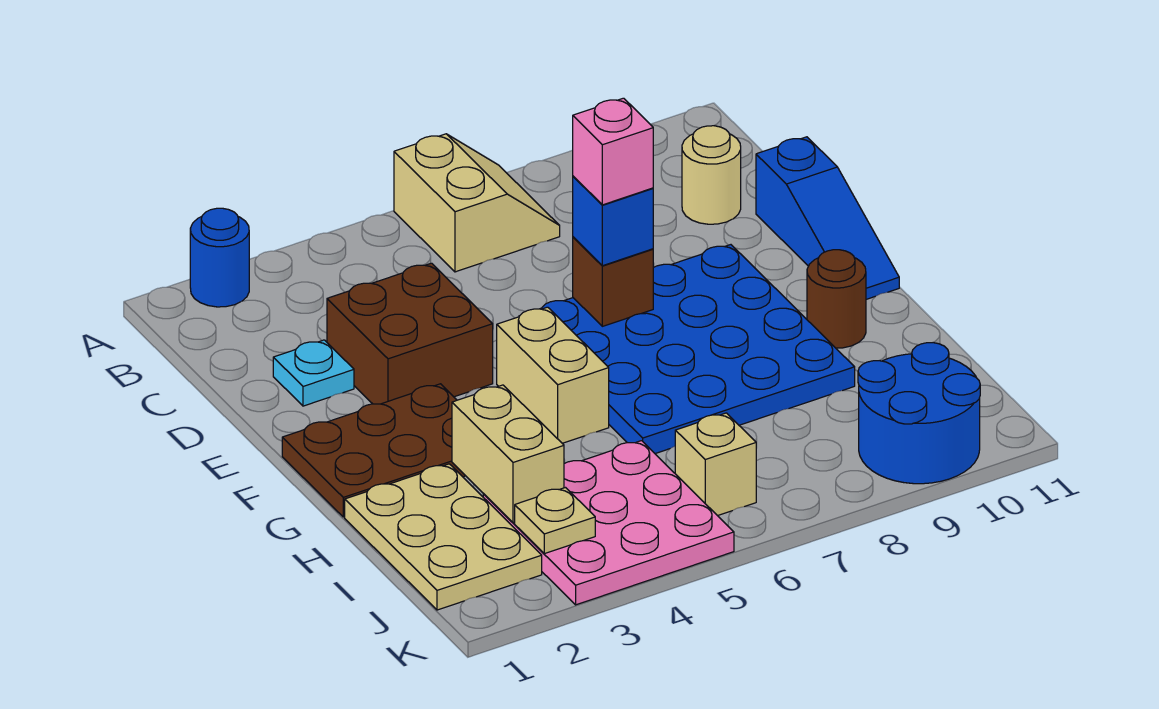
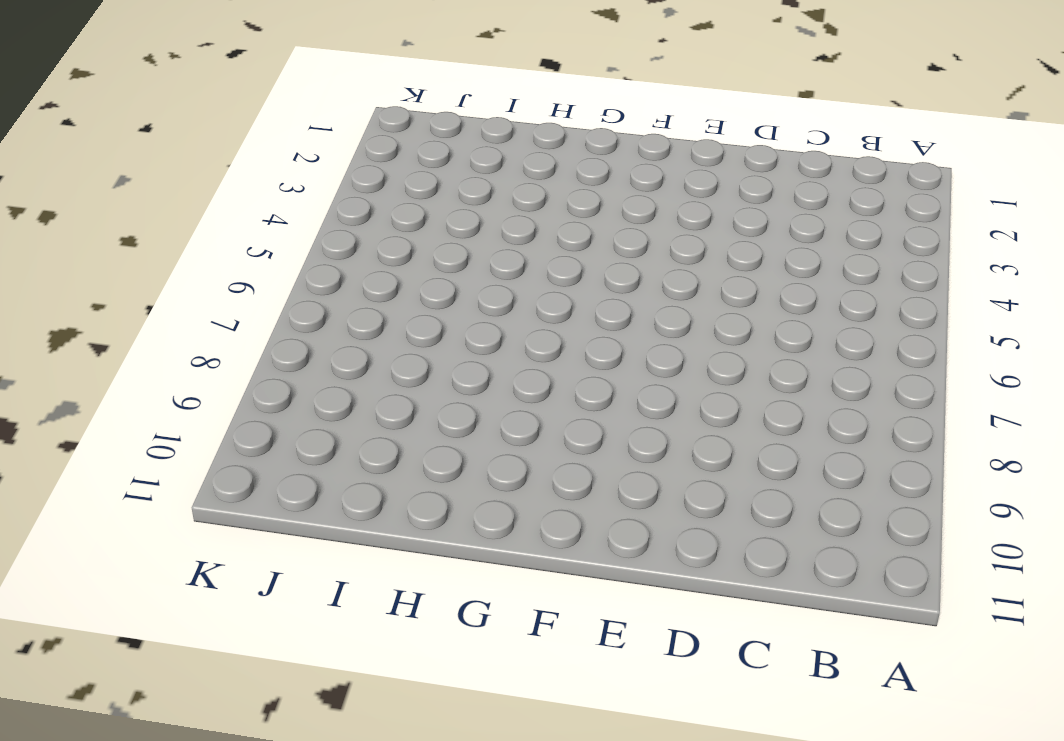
none -> blue round brick A2 level 1
none -> tan slope A6:B7 level 1 top 6
none -> tan round brick C10 level 1

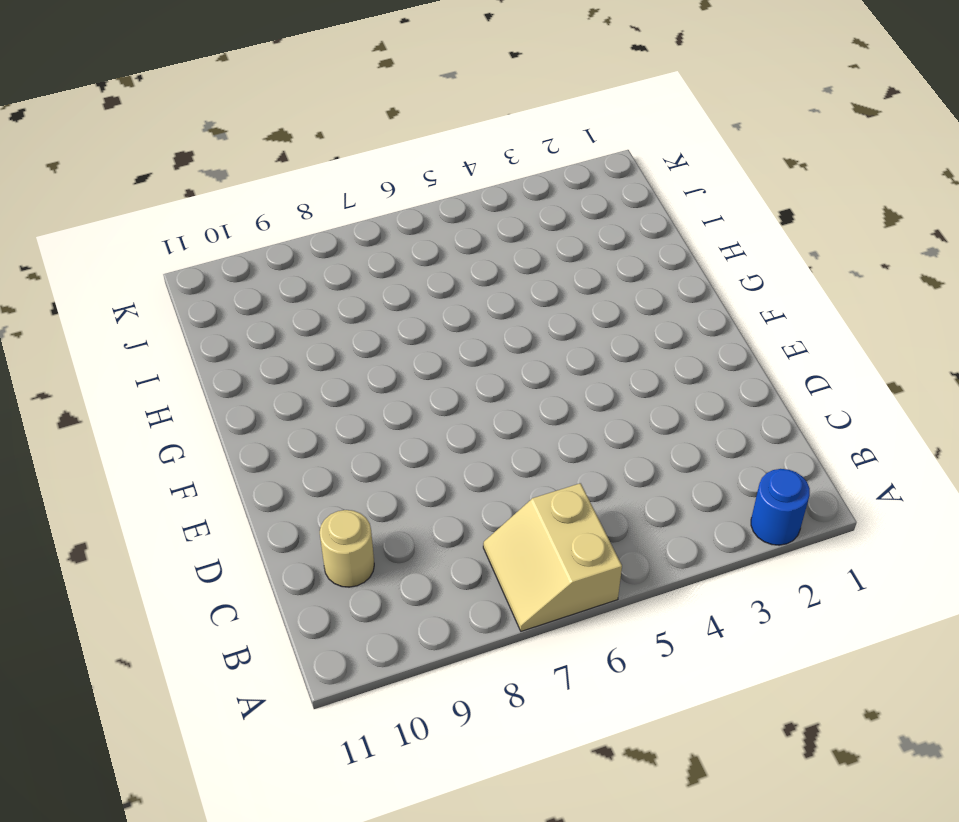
none -> cyan plate D2 level 1
none -> brown brick D3:E4 level 1
none -> blue slope D11:F11 level 1 top D

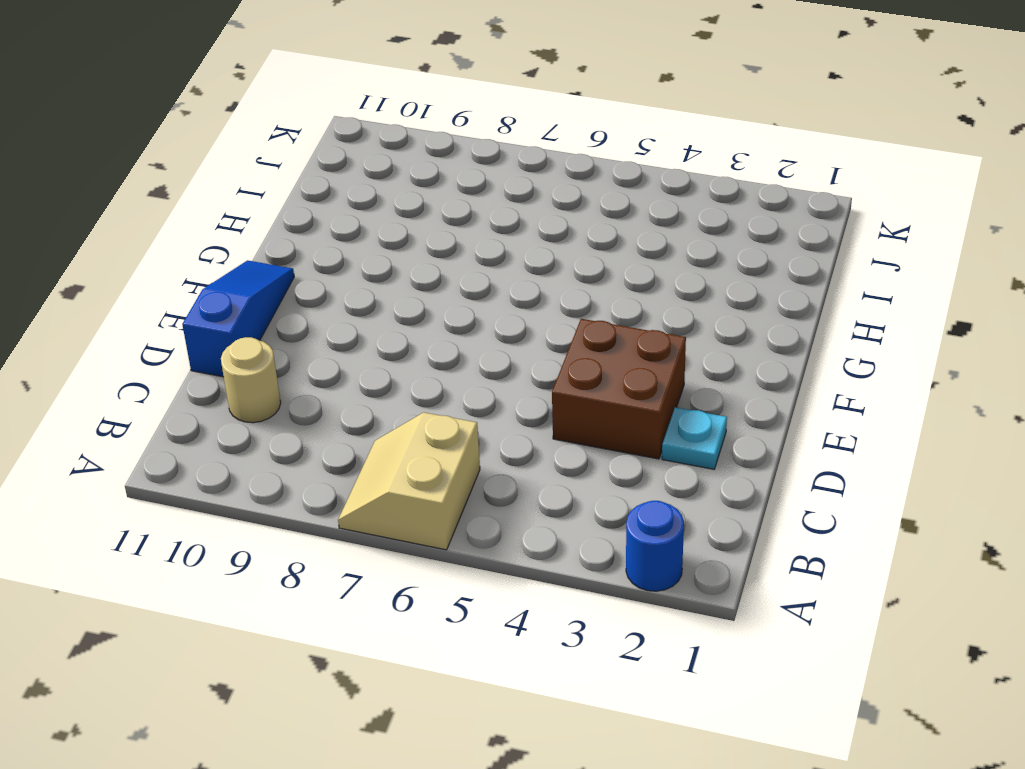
none -> blue plate E6:H9 level 1
none -> brown plate F1:G3 level 1
none -> tan brick F5:G5 level 1

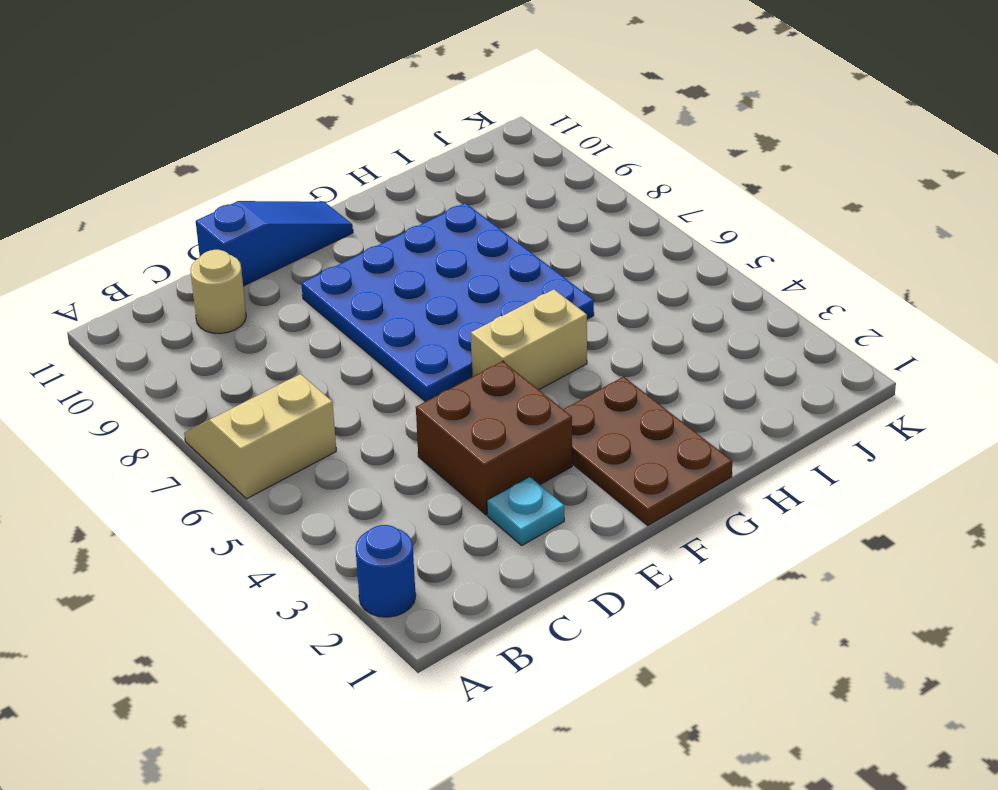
none -> brown round brick G10 level 1
none -> tan plate H1:J2 level 1
none -> pink plate I3:K5 level 1

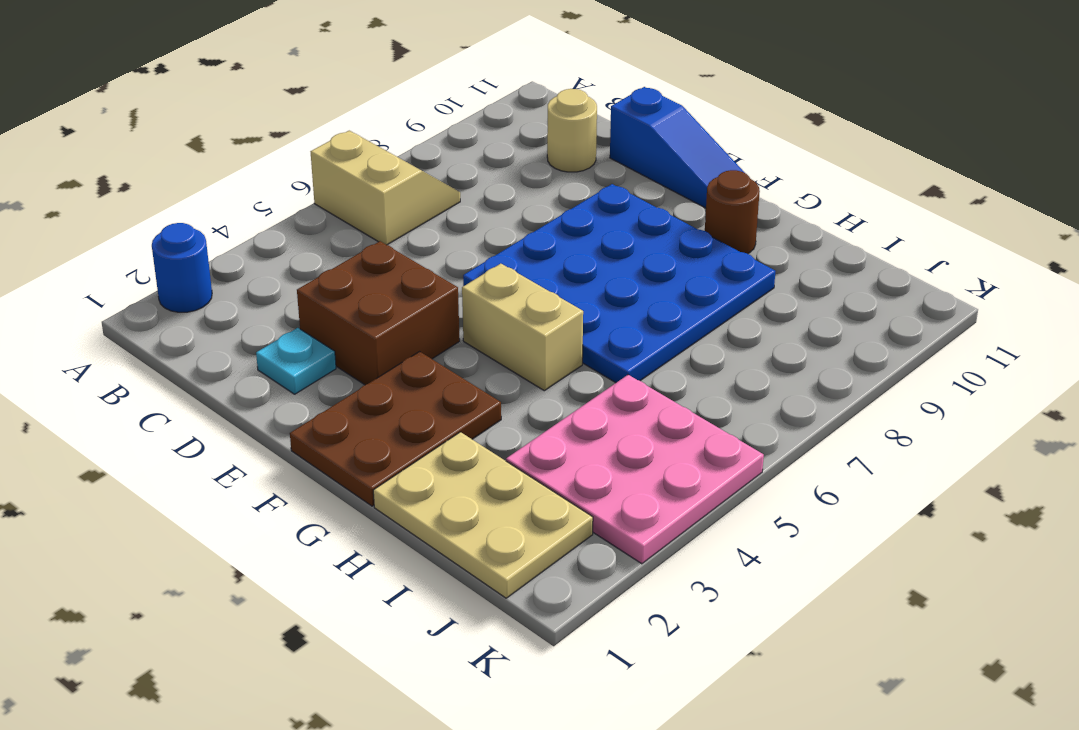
none -> tan brick J6 level 1
none -> blue round brick J9:K10 level 1
none -> brown brick E7 level 2

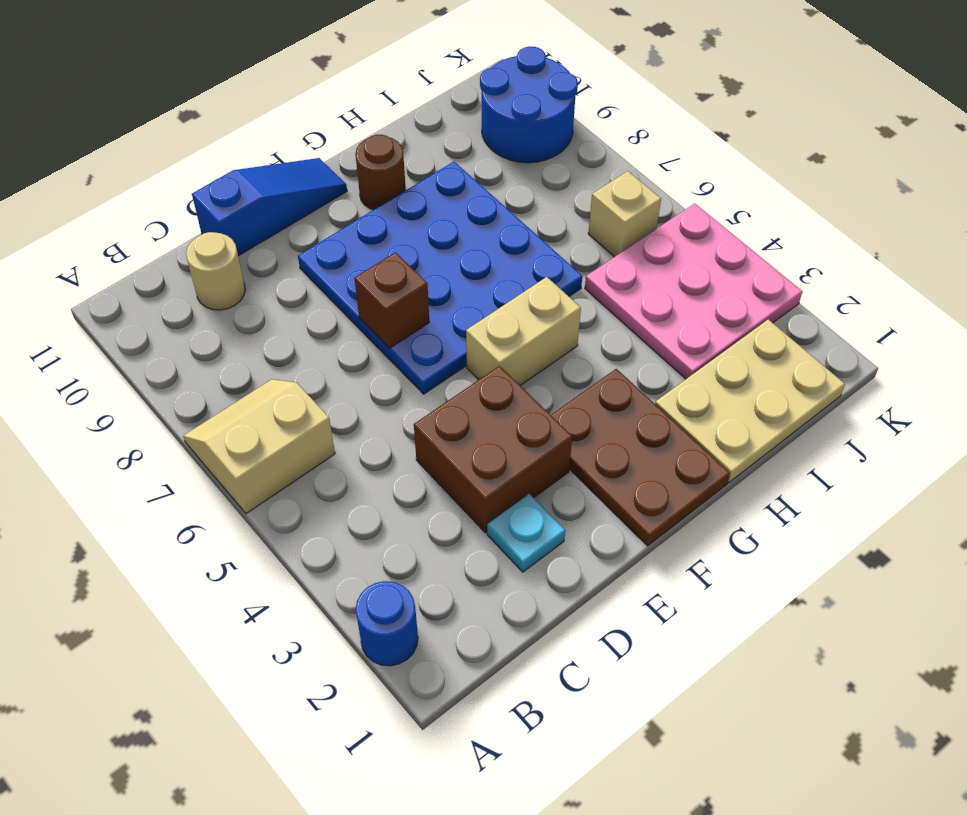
none -> tan brick H3:I3 level 2
none -> tan plate J3 level 2
none -> blue brick E7 level 3

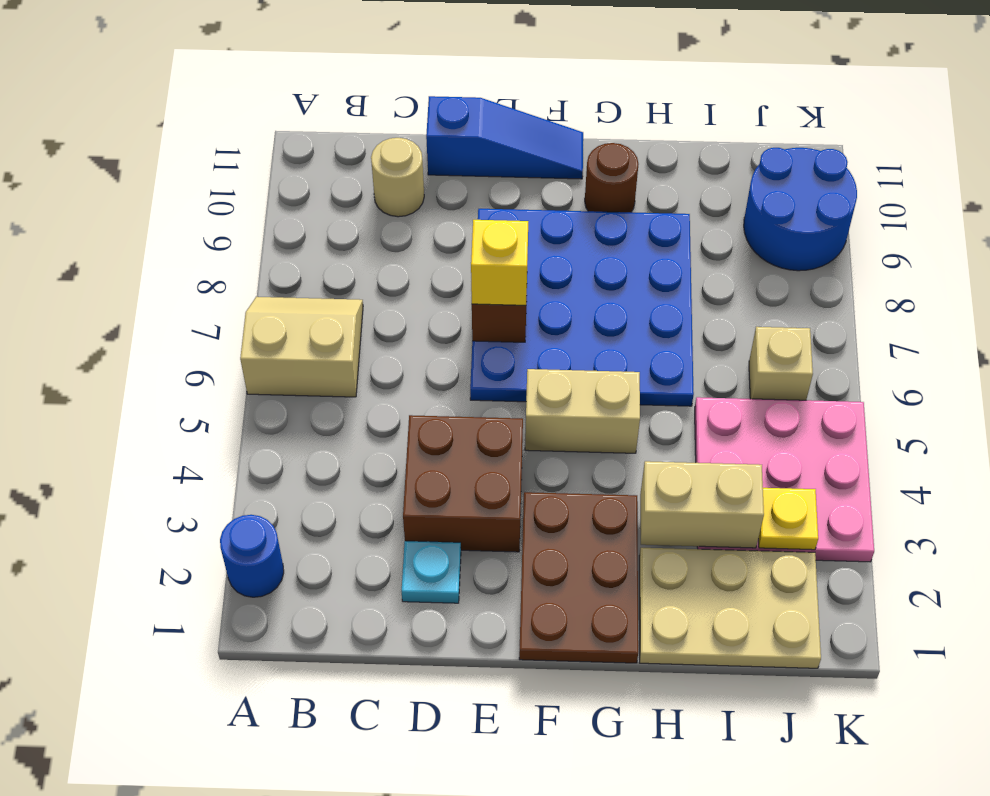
yellow brick E7 level 3 -> blue brick E7 level 3
yellow plate J3 level 2 -> tan plate J3 level 2
none -> pink brick E7 level 4

